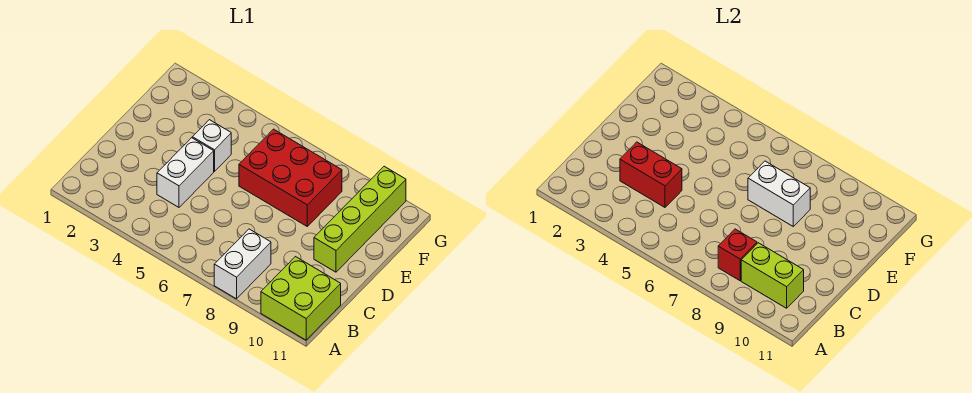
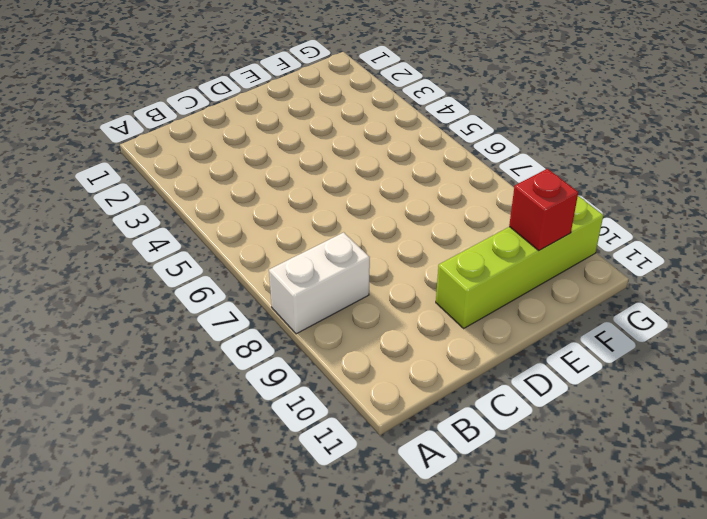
red brick F10 level 2 -> red brick B8 level 2
none -> lime brick A10:B11 level 1
none -> white brick C4:D4 level 1

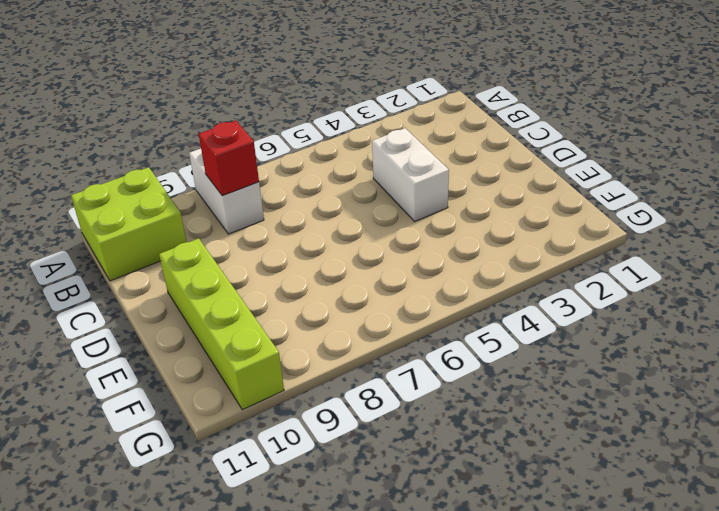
none -> white brick E4 level 1
none -> red brick E6:F8 level 1

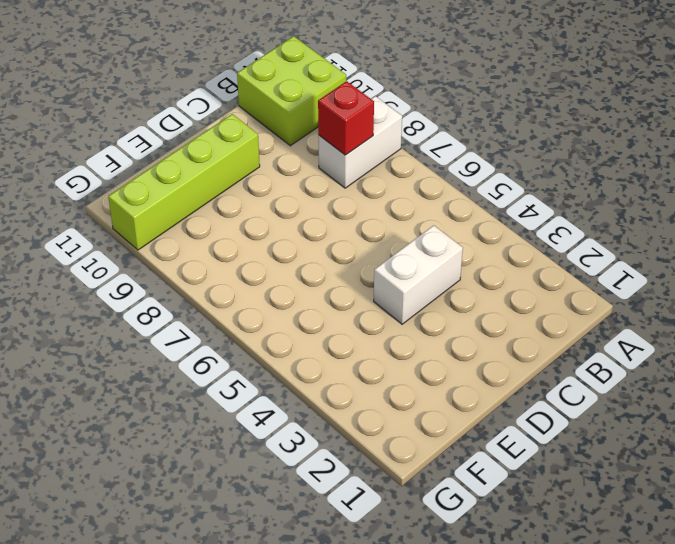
none -> white brick E4 level 1
none -> red brick E6:F8 level 1

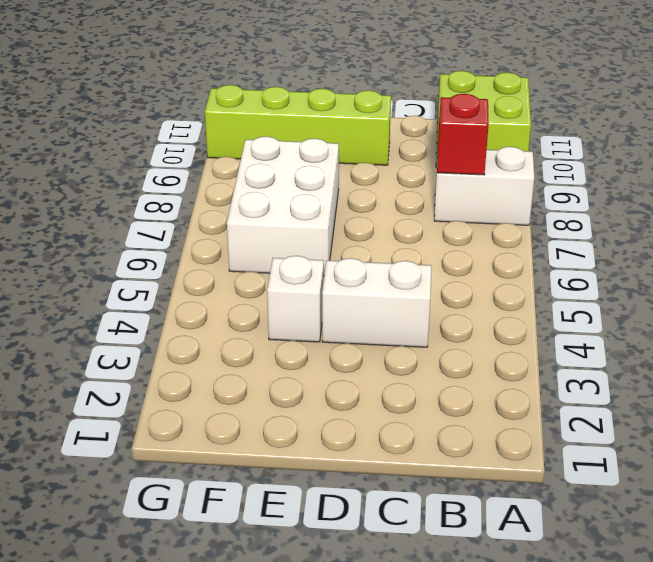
white brick E6:F8 level 1 -> red brick E6:F8 level 1
none -> lime brick B9:B10 level 2
none -> red brick C3:C4 level 2

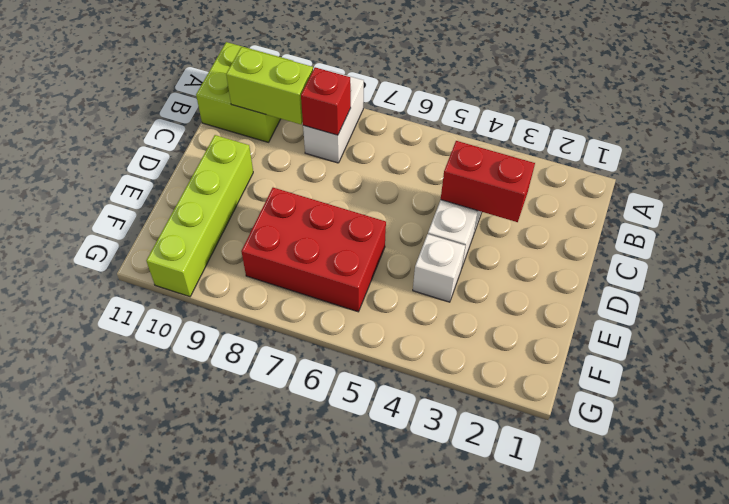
none -> white brick E7:E8 level 2

